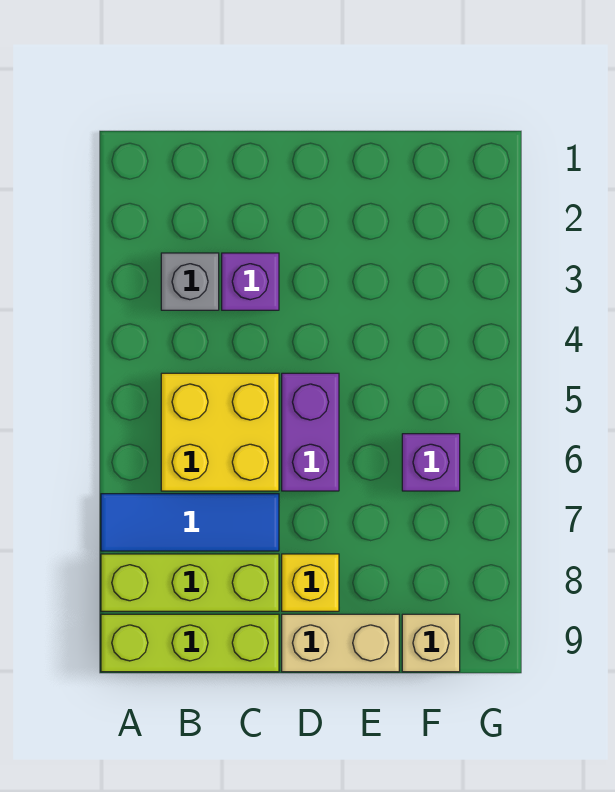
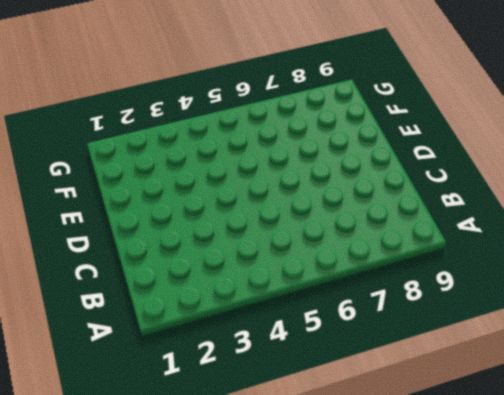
none -> blue tile A7:C7 level 1
none -> lime brick A8:C8 level 1

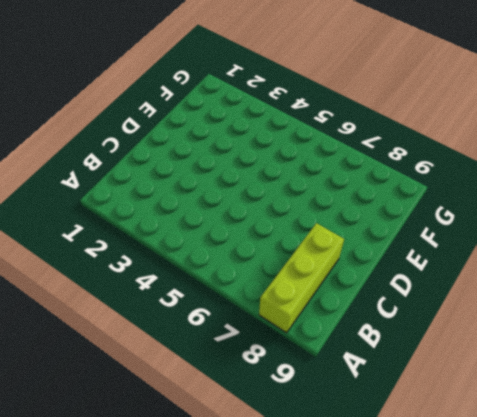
none -> blue tile A7:C7 level 1
none -> lime brick A9:C9 level 1

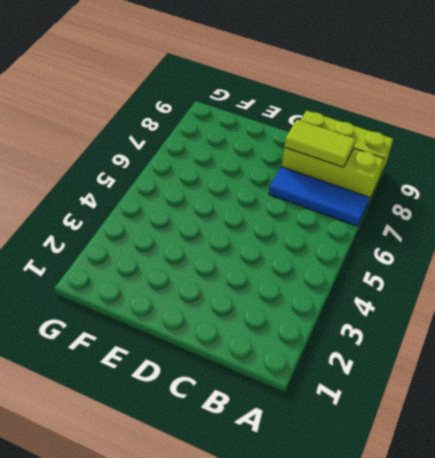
lime tile B8:C8 level 2 -> none
none -> grey brick B3 level 1
none -> yellow brick B5:C6 level 1

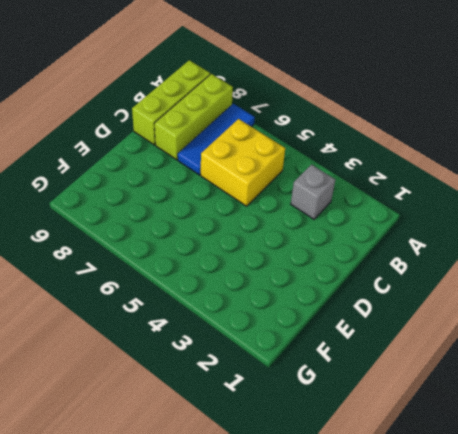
none -> purple brick C3 level 1
none -> purple brick D5:D6 level 1

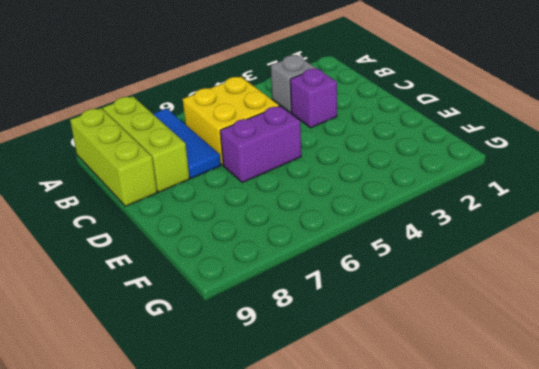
none -> yellow brick D8 level 1
none -> tan brick D9:E9 level 1

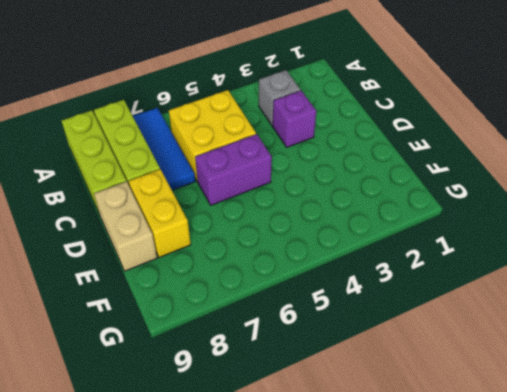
yellow brick D8:E8 level 1 -> yellow brick D8 level 1
none -> purple brick F6 level 1
none -> tan brick F9 level 1

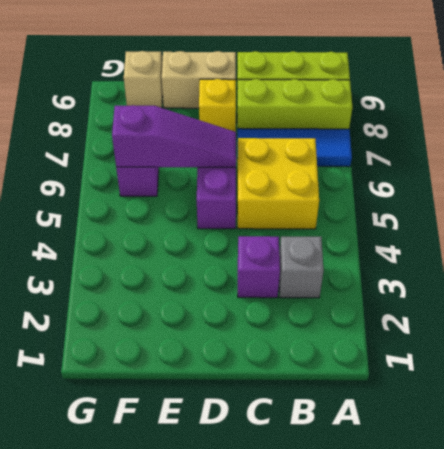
purple slope D6:F6 level 2 top F -> none

